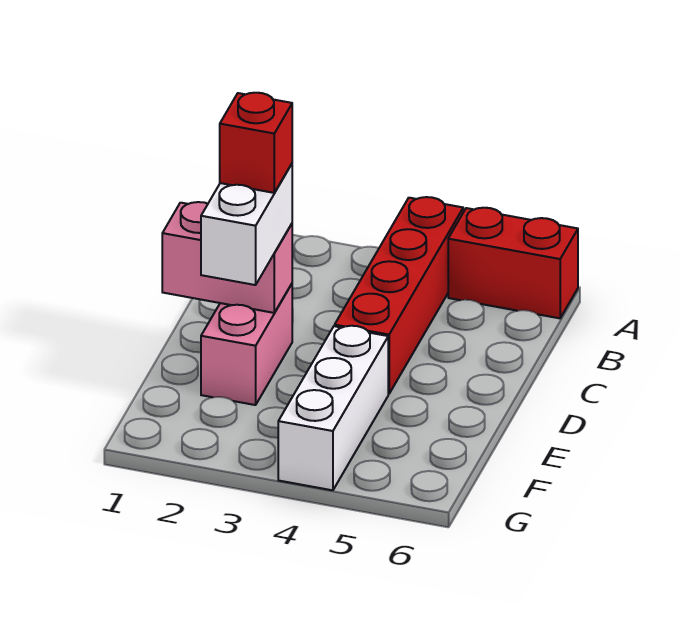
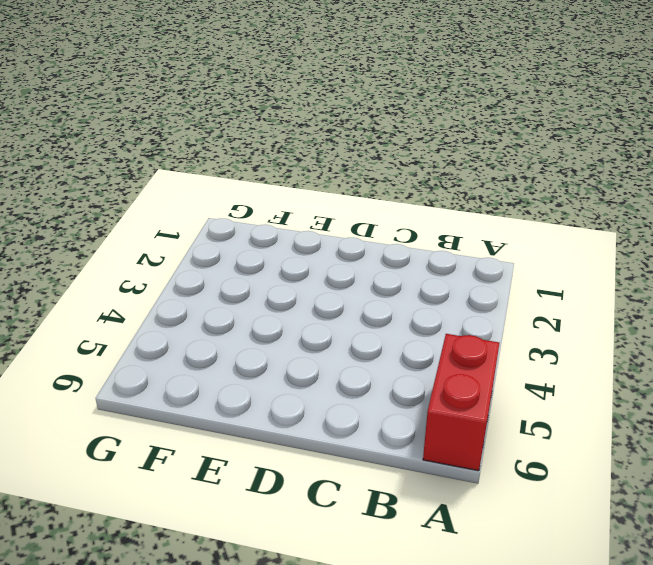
none -> red brick A4:D4 level 1
none -> pink brick D2:E2 level 1

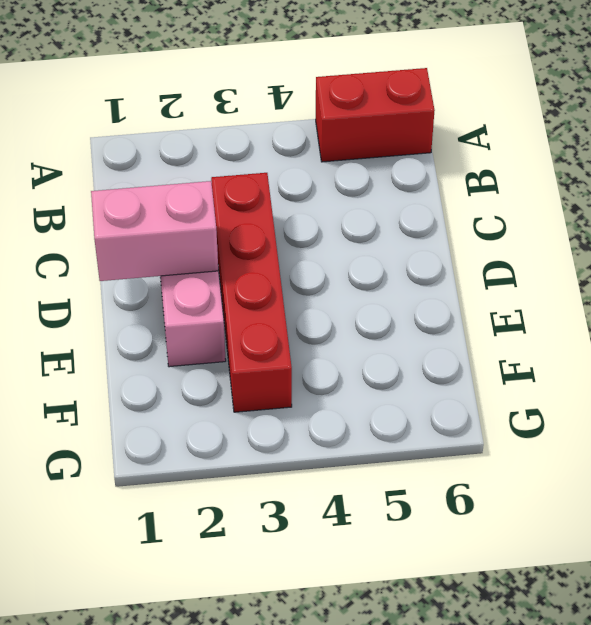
red brick C3:F3 level 1 -> red brick A4:D4 level 1
none -> white brick E4:G4 level 1
none -> white brick D2:E2 level 3

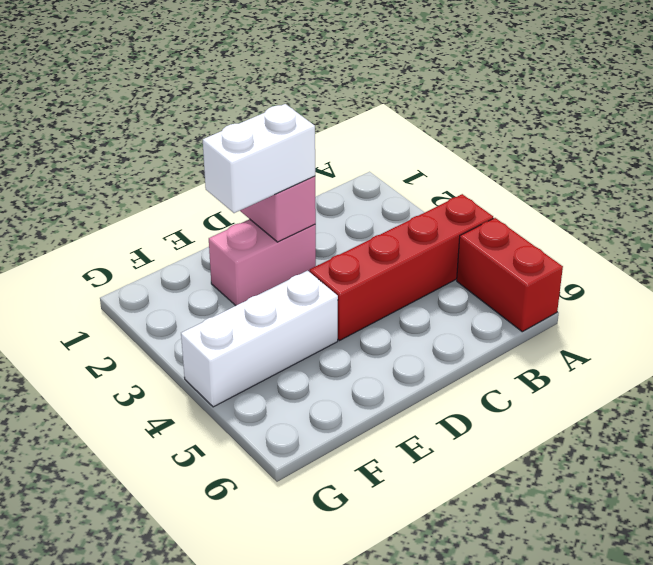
none -> red brick D2 level 4

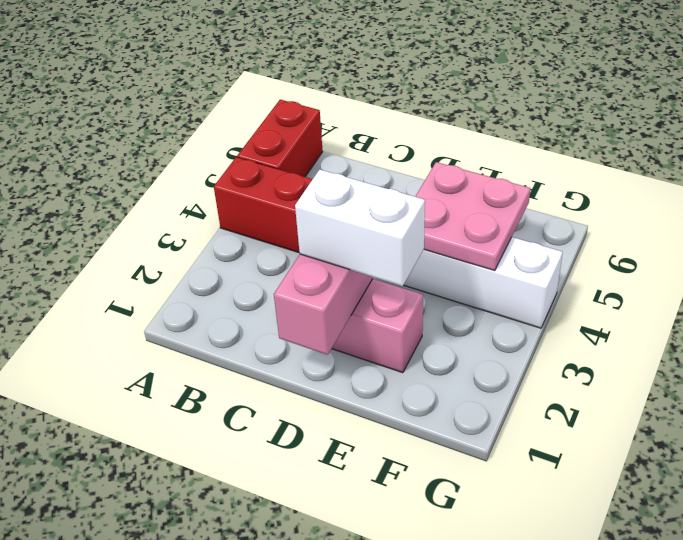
pink plate E4:F5 level 2 -> none
none -> red brick D2 level 4

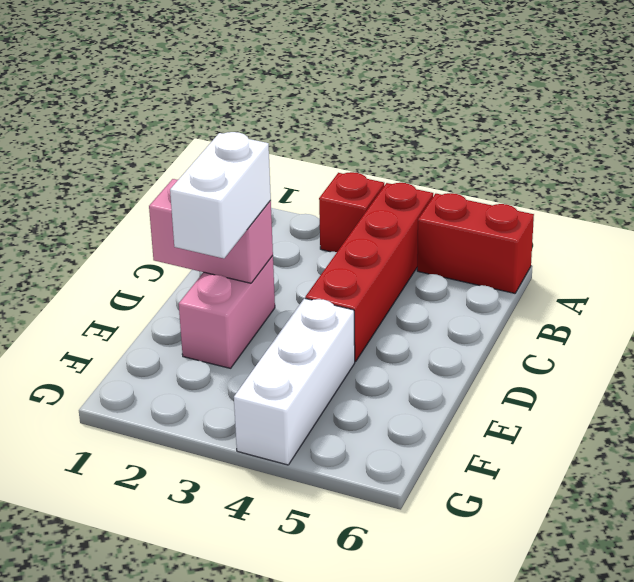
red brick A3 level 1 -> red brick D2 level 4

